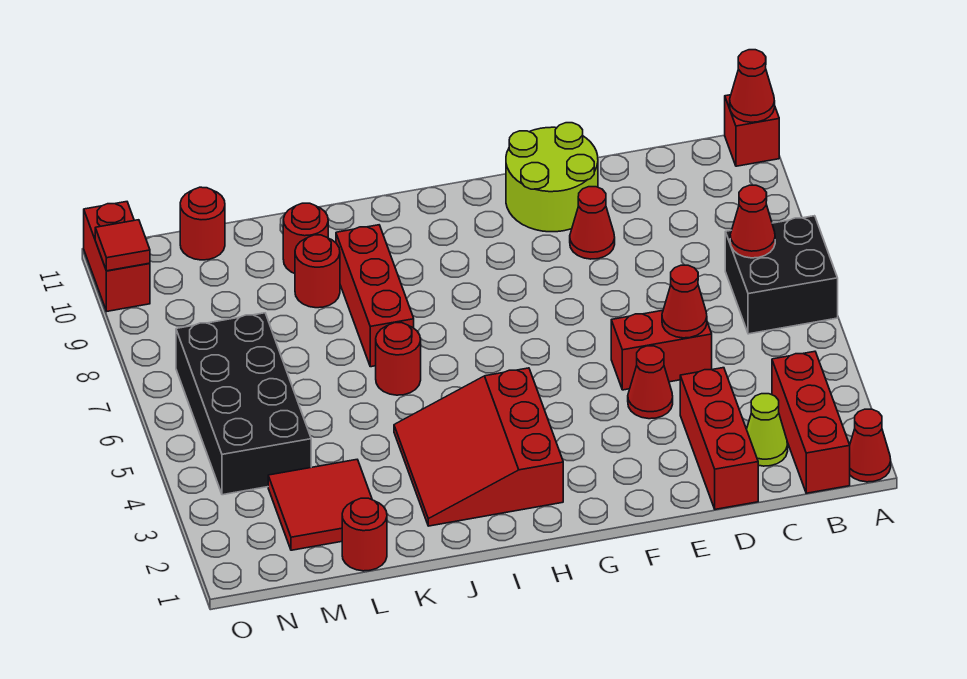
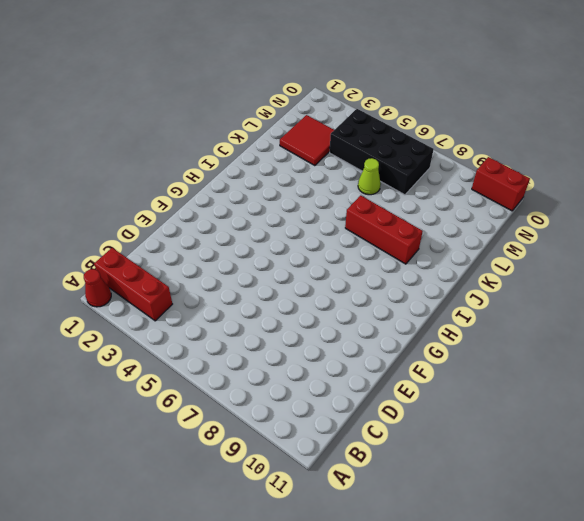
lime cone L6 level 1 -> lime cone C2 level 1
none -> black brick A6:B7 level 1
none -> red brick A11 level 1
none -> red brick D1:D3 level 1

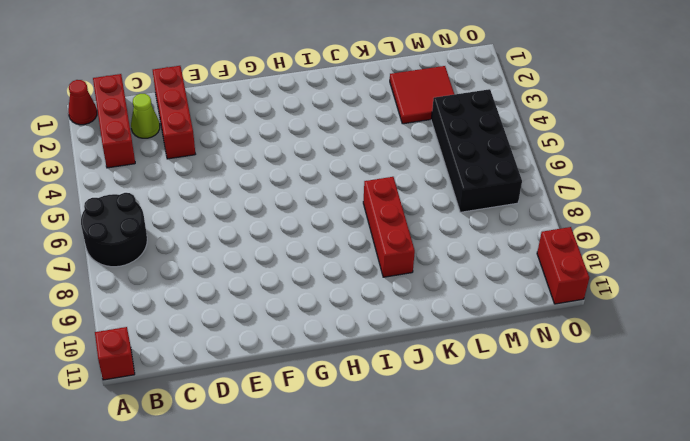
black round brick A6:B7 level 1 -> black brick A6:B7 level 1
none -> red brick D5:E5 level 1
none -> red cone E4 level 1
none -> red cone E9 level 1

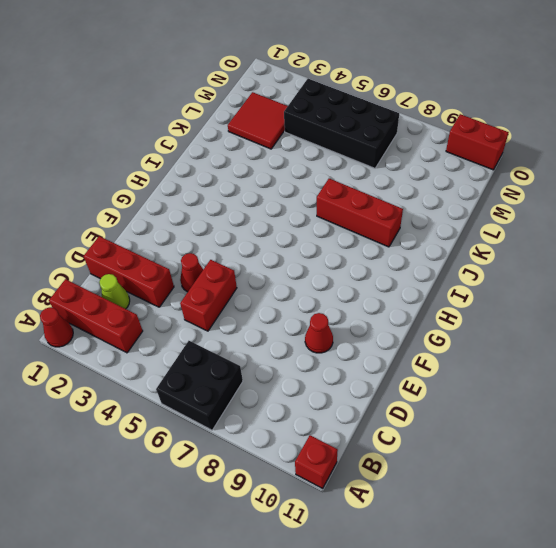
none -> lime round brick E10:F11 level 1
none -> red slope H2:J4 level 1 top H
none -> red round brick J6 level 1

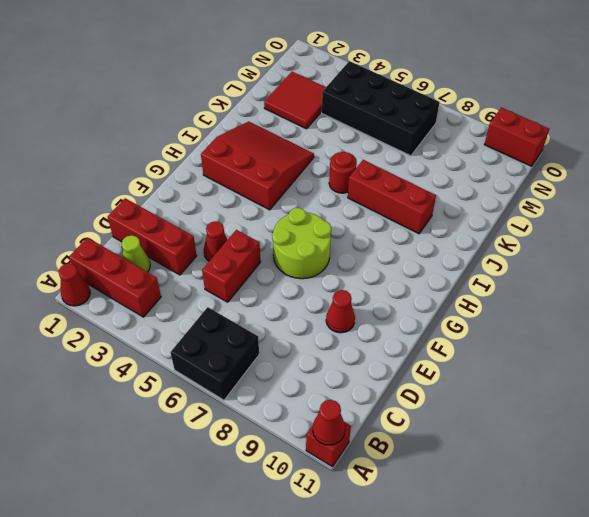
lime round brick F6:G7 level 1 -> lime round brick E10:F11 level 1
none -> red round brick K9 level 1
none -> red round brick K10 level 1
none -> red round brick L1 level 1

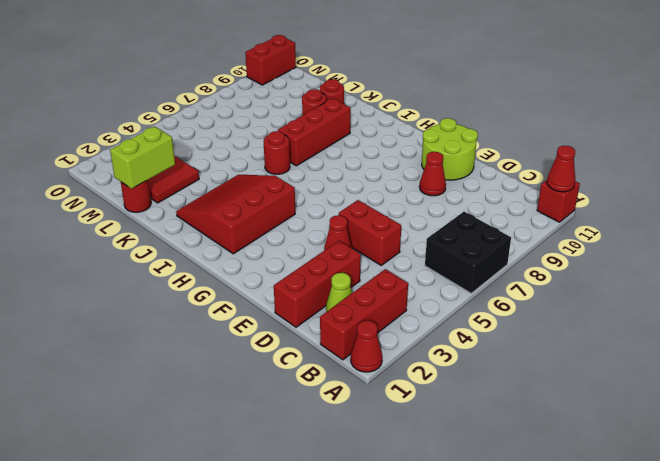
lime brick L1:L2 level 2 -> none
none -> black brick M4:N7 level 1
none -> red round brick M11 level 1
none -> red cone B7 level 2

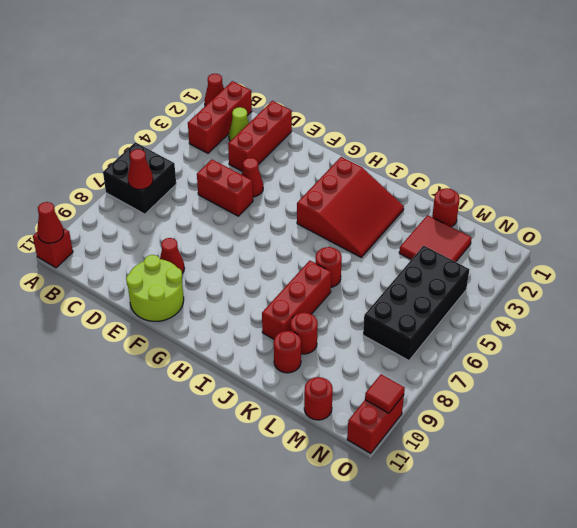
none -> red cone D5 level 2

